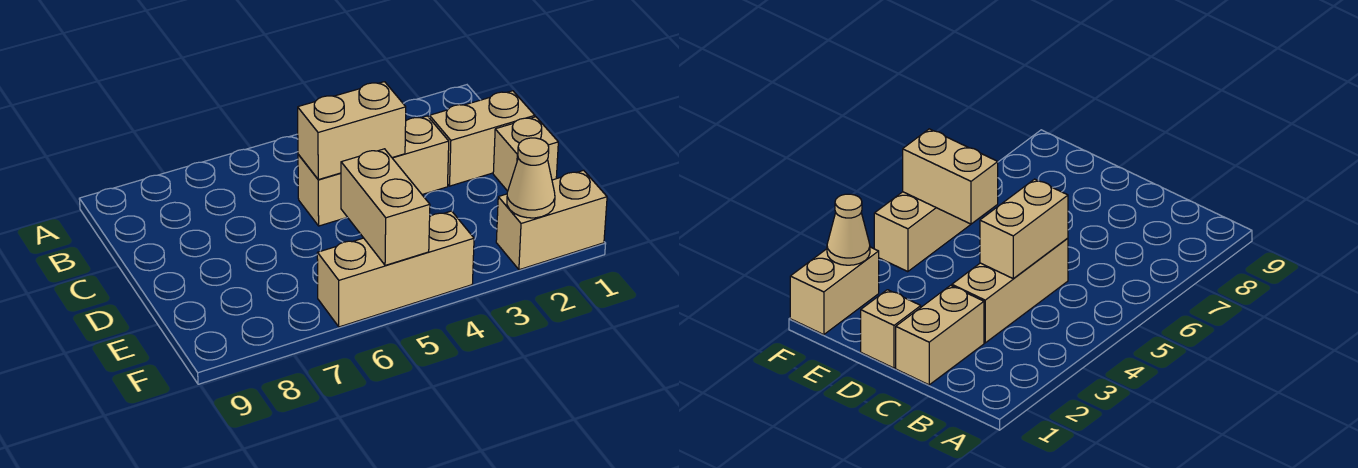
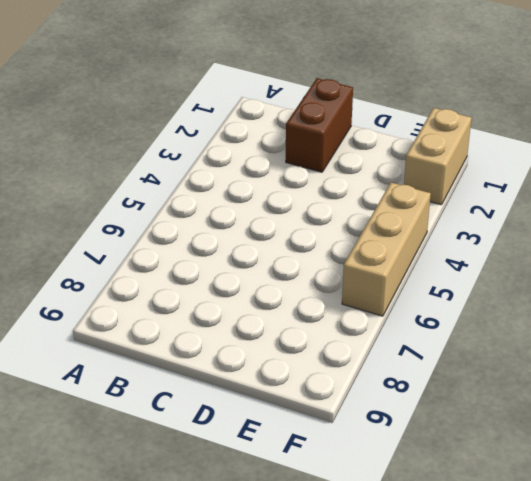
brown brick C1:C2 level 1 -> tan brick C1:C2 level 1
none -> tan brick C3:C5 level 1
none -> tan brick D1 level 1

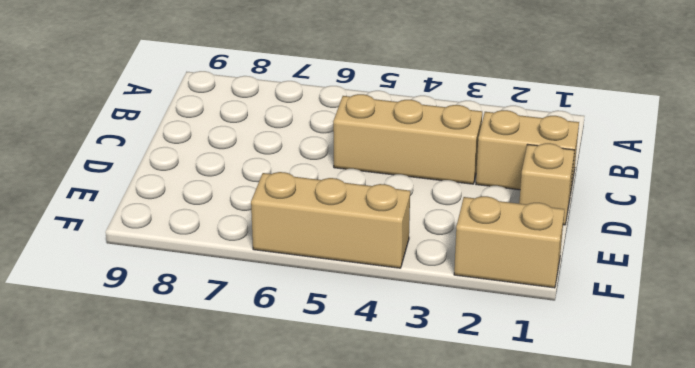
none -> tan brick C4:C5 level 2
none -> tan brick E5:F5 level 2

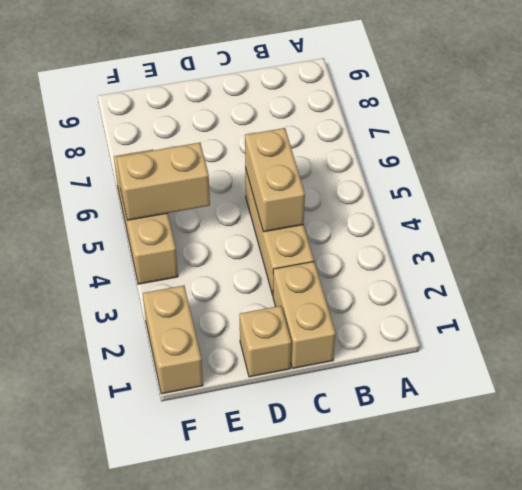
none -> tan cone F2 level 2

